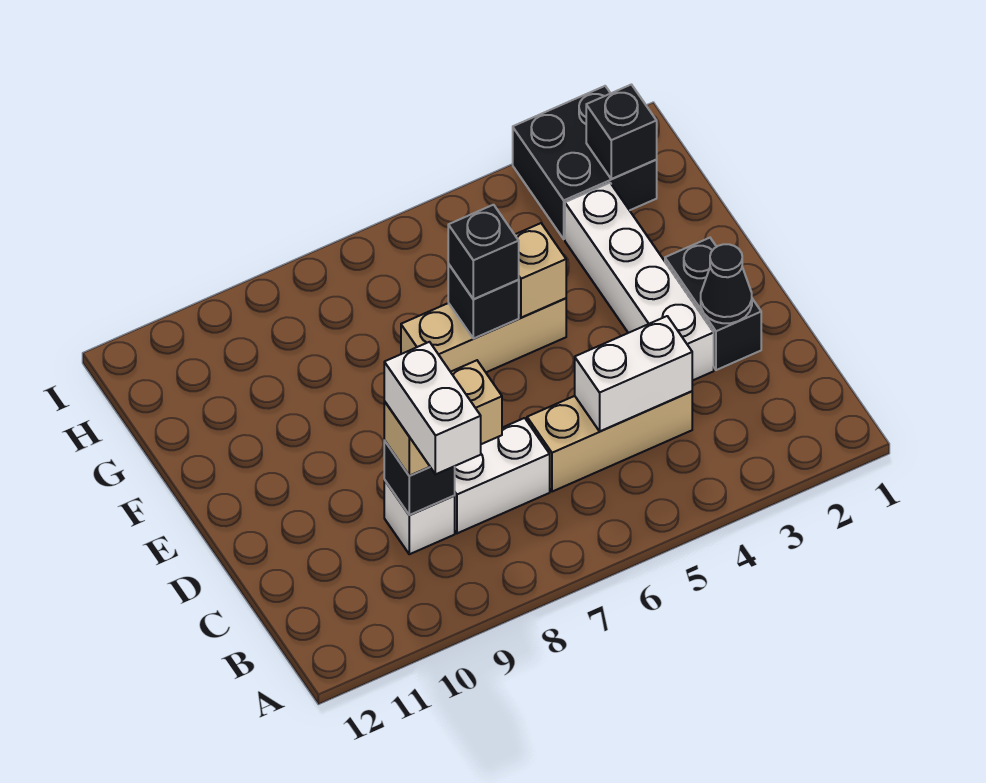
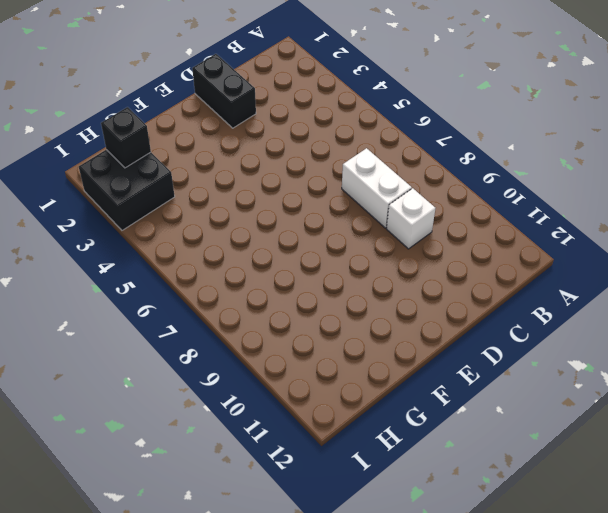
black brick D1:D2 level 1 -> black brick D2:E2 level 1
none -> tan brick C4:C6 level 1
none -> white brick D3:G3 level 1
none -> tan brick F5:F7 level 1

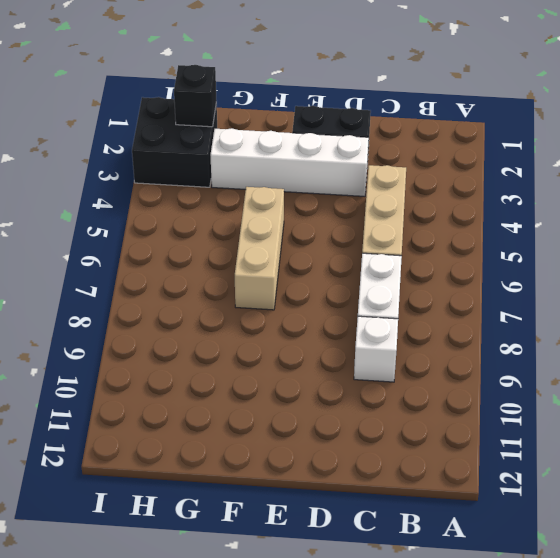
none -> white brick C4:C5 level 2
none -> black brick C9 level 2
none -> black cone D2 level 2

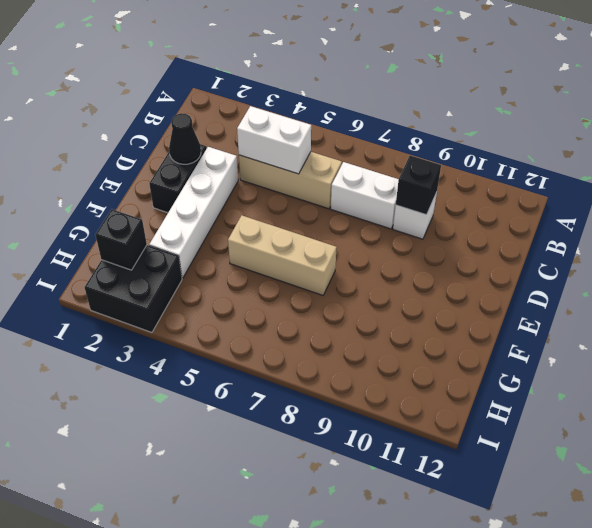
none -> tan brick F5 level 2
none -> black brick F6 level 2
none -> tan brick C8:C9 level 3

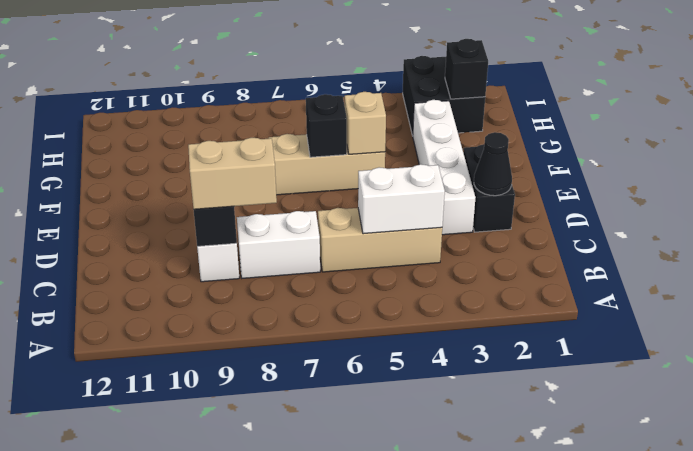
none -> black brick F6 level 3
none -> white brick B9:C9 level 4

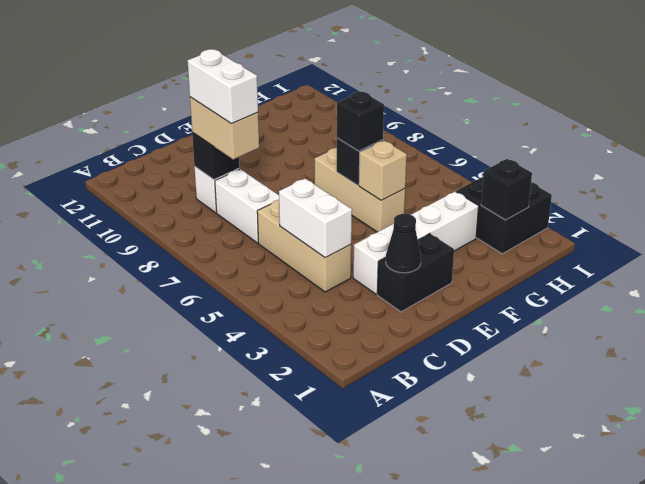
white brick C8:C9 level 4 -> white brick B9:C9 level 4

